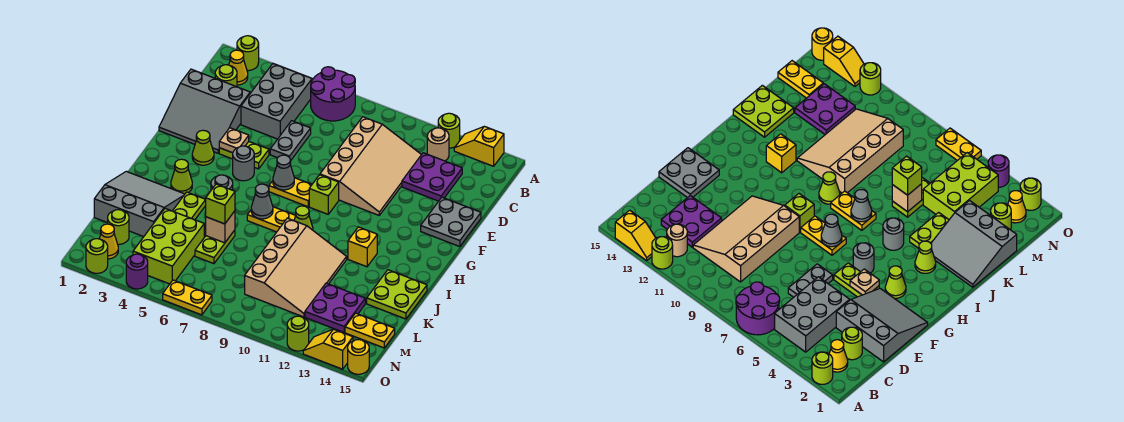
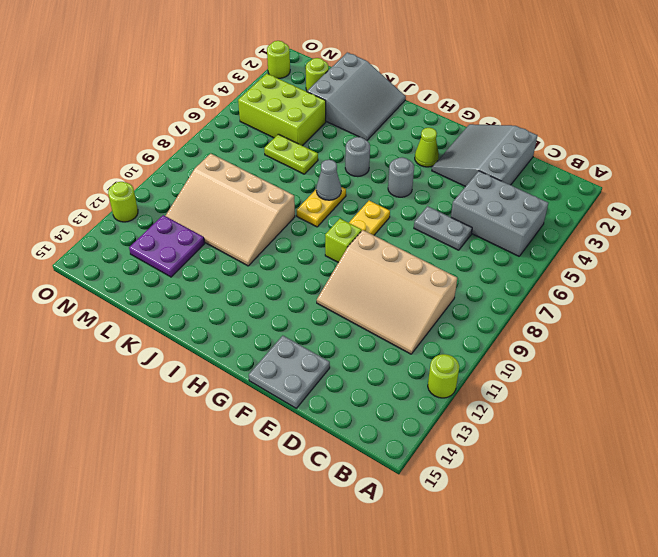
none -> lime round brick A2 level 1
none -> purple round brick A6:B7 level 1
none -> yellow slope A13:A14 level 1 top 14
none -> yellow cone B2 level 1

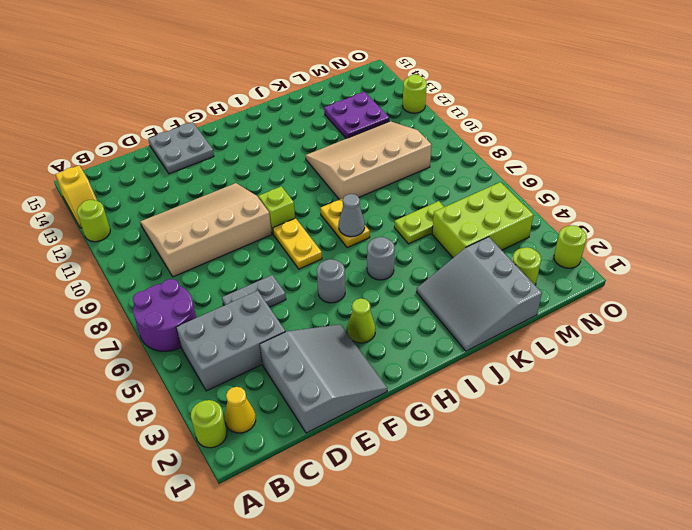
none -> tan round brick B12 level 1
none -> lime round brick C2 level 1
none -> purple plate C12:D13 level 1
none -> lime plate F4:F5 level 1

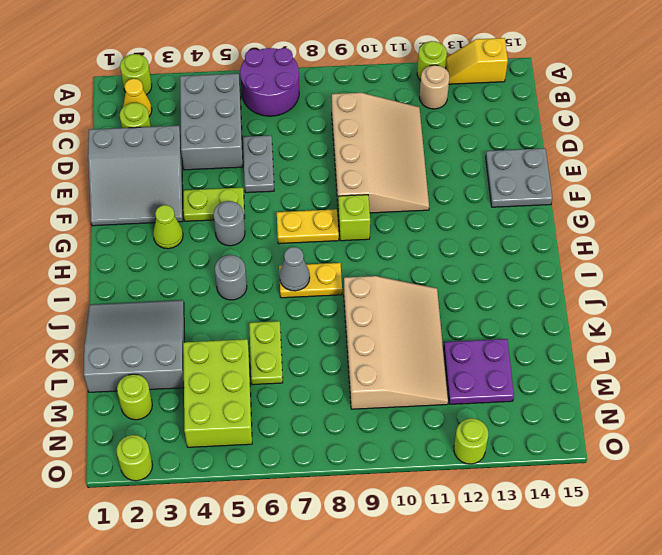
none -> purple plate C12:D13 level 1
none -> lime cone I3 level 1
none -> lime cone I9 level 1
none -> yellow brick I12 level 1

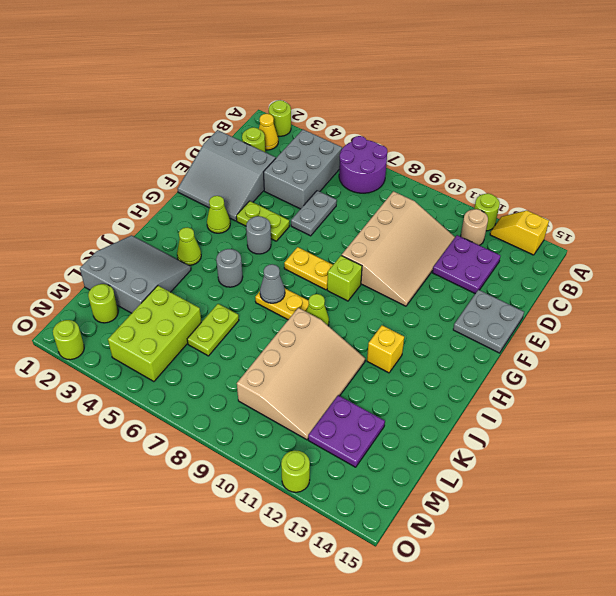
none -> lime plate J4:K4 level 1
none -> lime plate J14:K15 level 1
none -> yellow plate M14:M15 level 1
none -> yellow cone N2 level 1

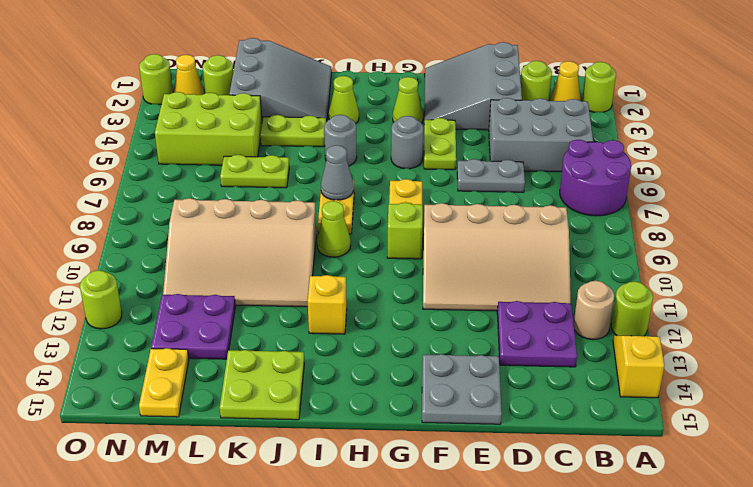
none -> purple round brick O4 level 1
none -> yellow plate O6:O7 level 1
none -> yellow slope O13:O14 level 1 top 14
none -> yellow round brick O15 level 1

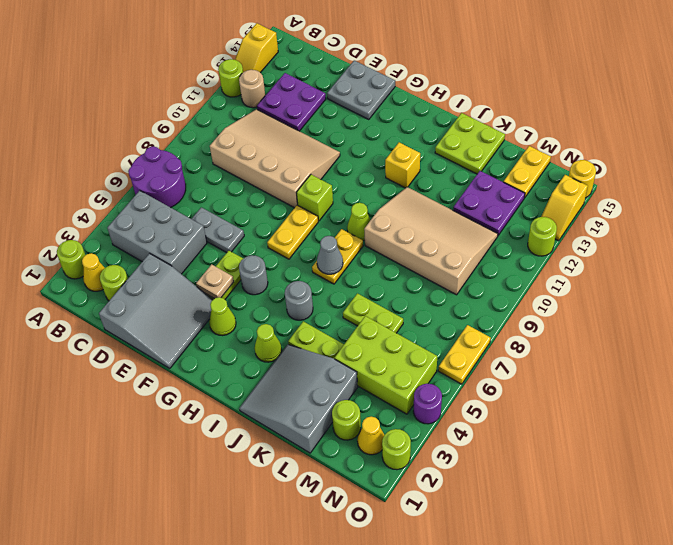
none -> grey cone G7 level 2
none -> tan brick K6 level 2
none -> lime brick K6 level 3

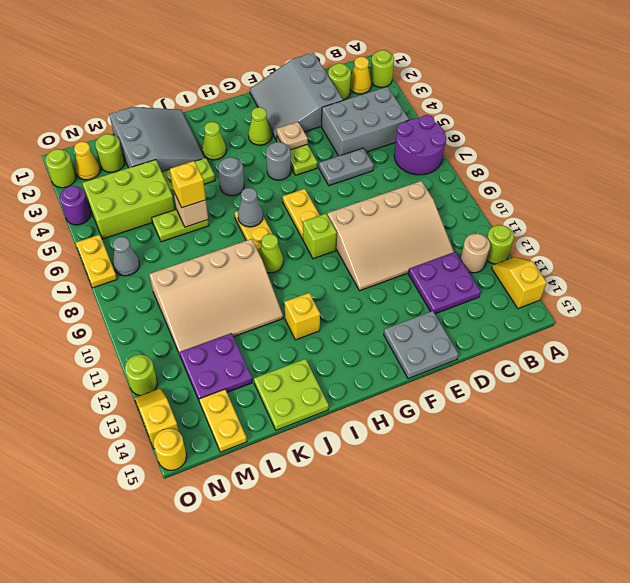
yellow brick K6 level 3 -> lime brick K6 level 3
grey cone N7 level 1 -> grey cone G7 level 2

